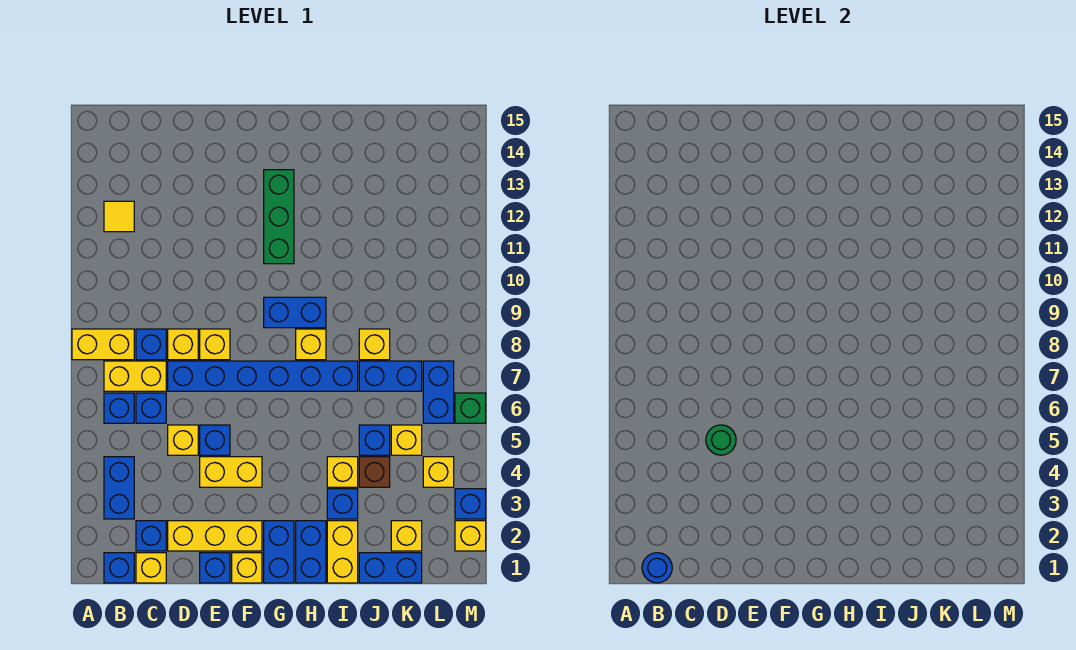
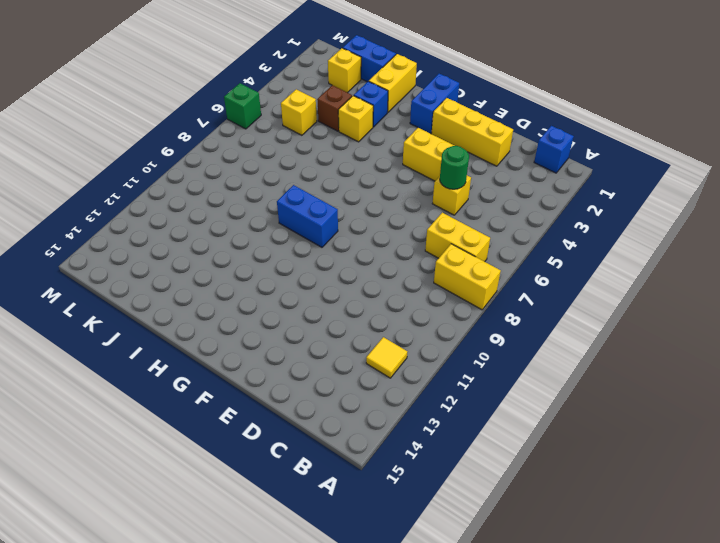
none -> blue brick B3:B4 level 1
none -> blue brick B6 level 1
none -> yellow brick C1 level 1
none -> blue brick C2 level 1

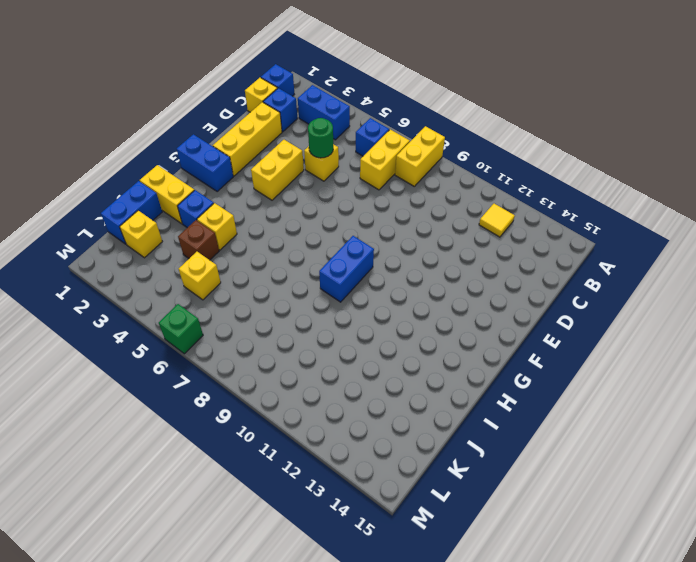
none -> blue brick C6 level 1
none -> blue brick C8 level 1
none -> blue brick D7:I7 level 1
none -> yellow brick D8 level 1

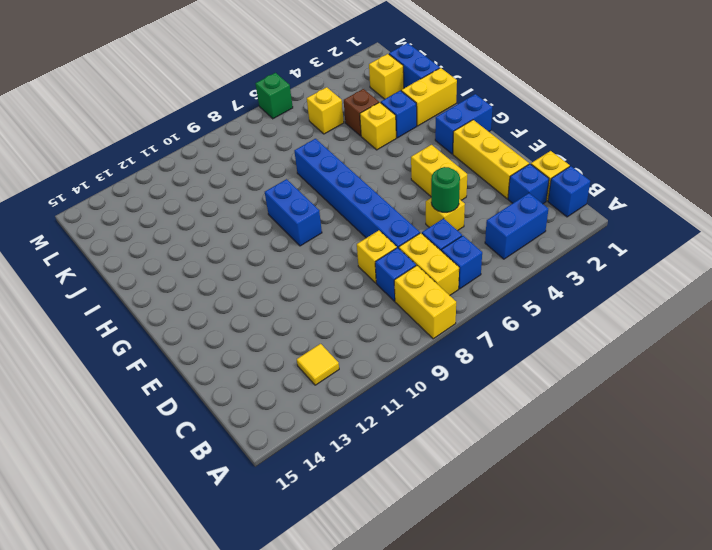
none -> blue brick E1 level 1
none -> blue brick E5 level 1
none -> yellow brick E8 level 1
none -> yellow brick F1 level 1

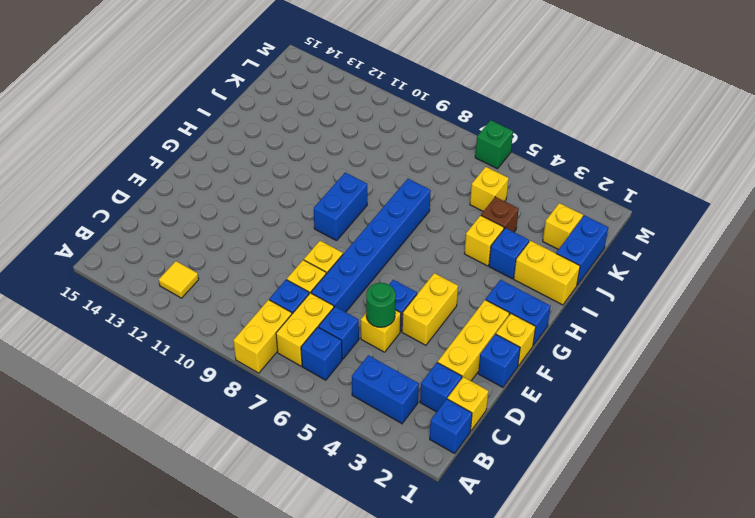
none -> green brick G11:G13 level 1
none -> blue brick H1:H2 level 1
none -> yellow brick H8 level 1
none -> blue brick J5 level 1

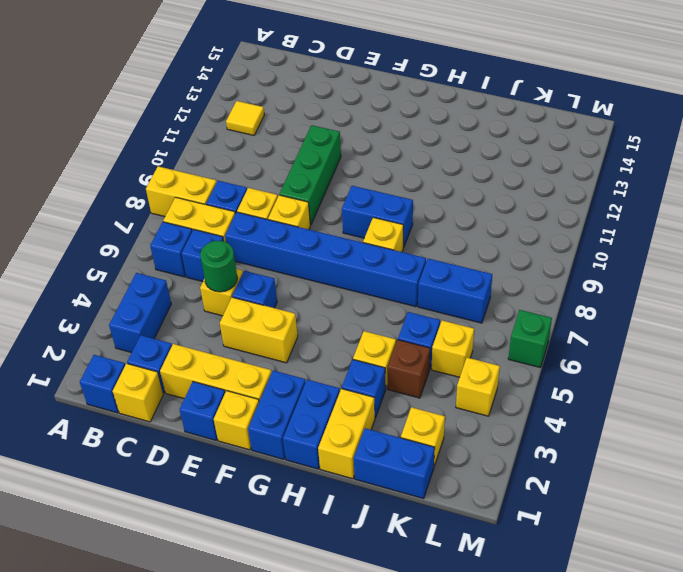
green brick E9:E11 level 1 -> green brick G11:G13 level 1
none -> yellow brick J8 level 1
none -> blue brick L6:L7 level 1
none -> yellow brick M2 level 1
none -> blue brick M3 level 1

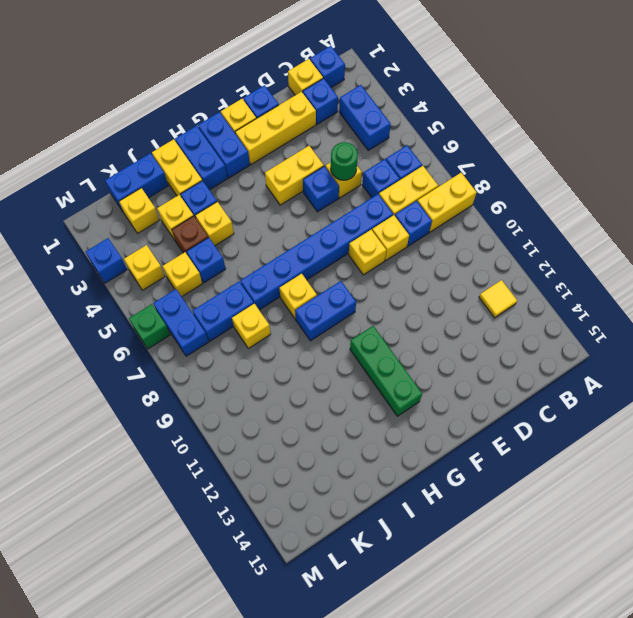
yellow brick J3 level 1 -> yellow brick M2 level 1
none -> blue round brick B1 level 2

